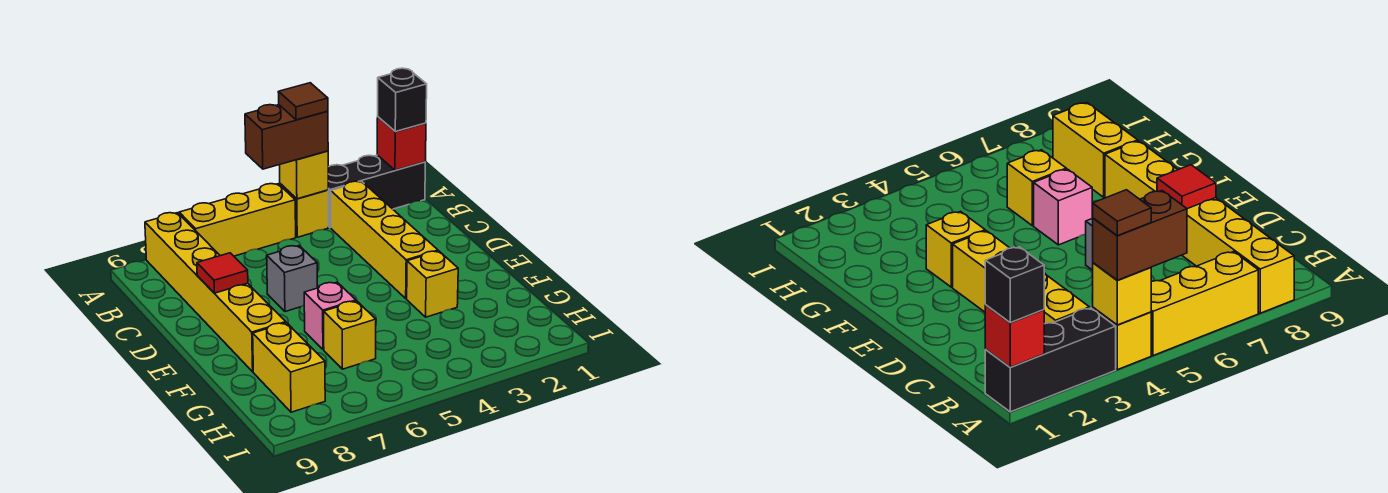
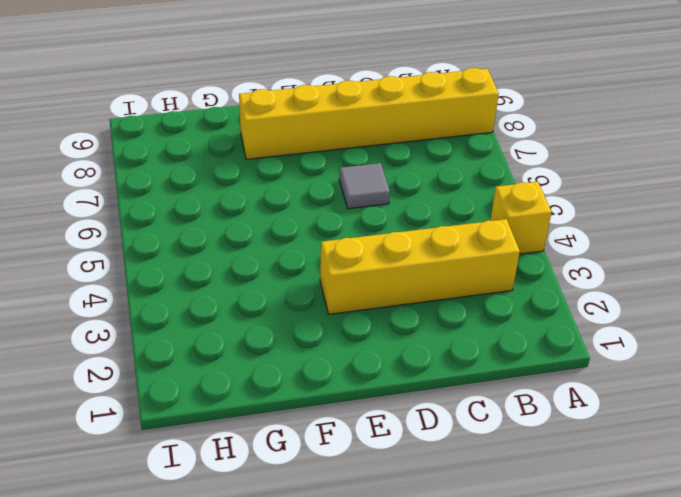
grey tile D6 level 1 -> grey brick D6 level 1
none -> black brick A1:A3 level 1
none -> yellow brick A5:A7 level 1
none -> yellow brick F3 level 1

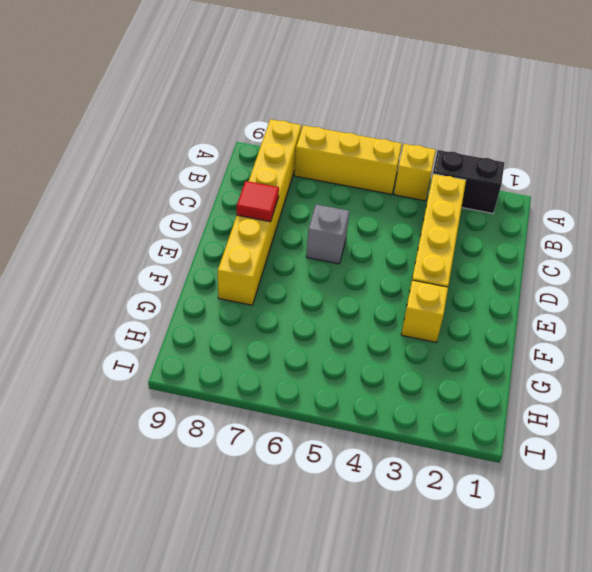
black brick A2:A3 level 1 -> black brick A1:A3 level 1
none -> pink brick F6 level 1
none -> yellow brick G6 level 1
none -> yellow brick G8:H8 level 1

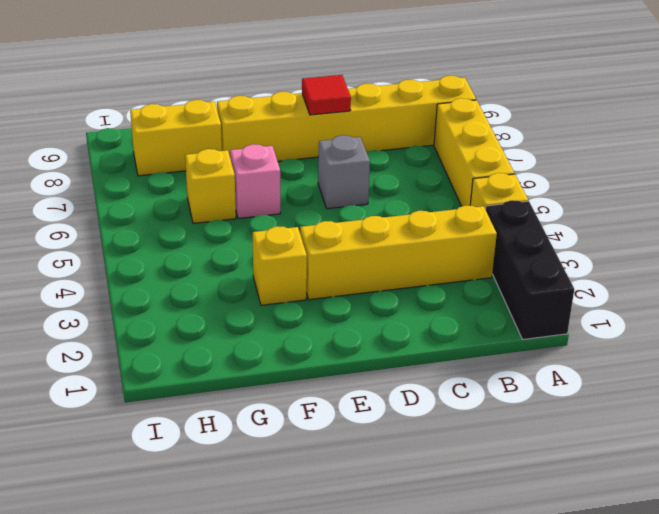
none -> red brick A1 level 2
none -> yellow brick A4 level 2
none -> black brick A1 level 3

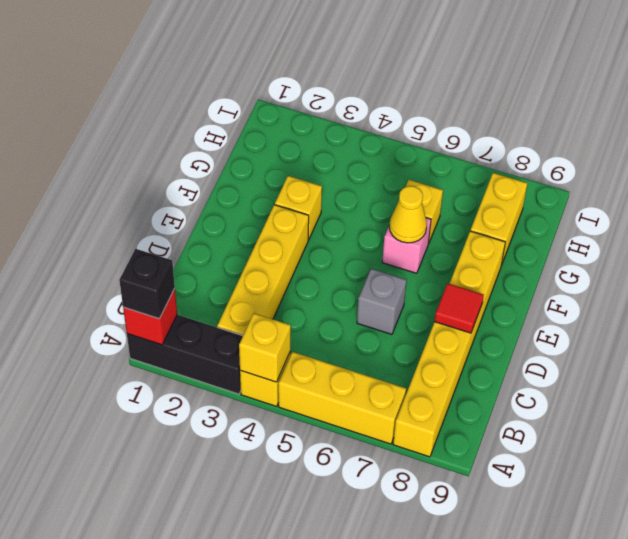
yellow cone F6 level 2 -> none
none -> brown brick A4:A5 level 3
none -> brown tile A4 level 4

